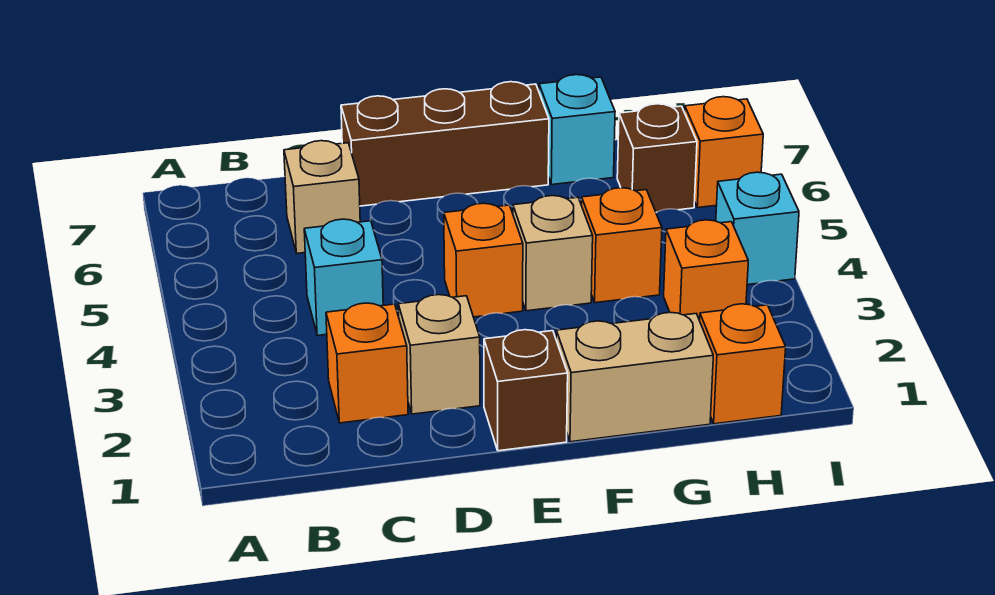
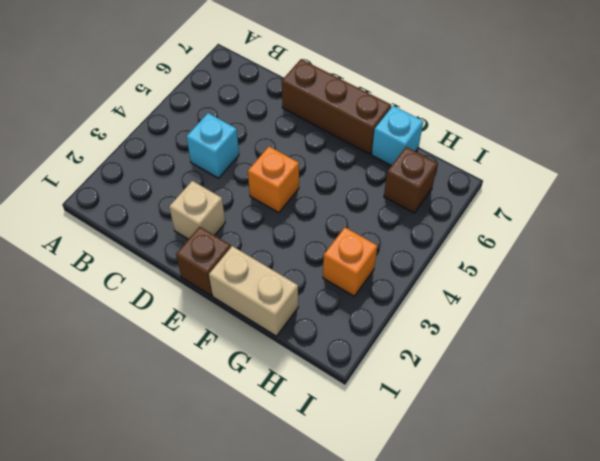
none -> orange brick C2 level 1
none -> tan brick C6 level 1
none -> tan brick F4 level 1

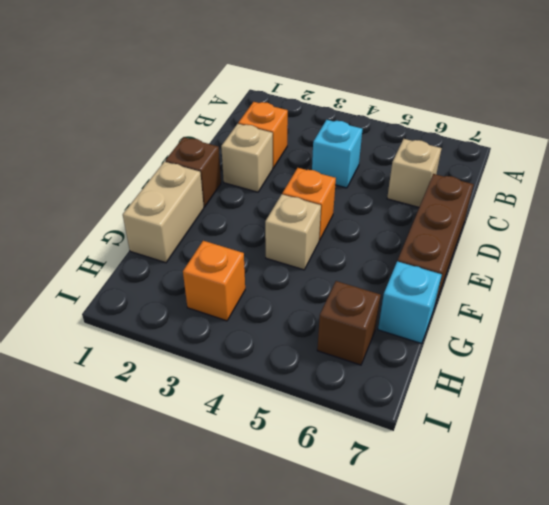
none -> orange brick G4 level 1
none -> orange brick H1 level 1
none -> cyan brick I4 level 1

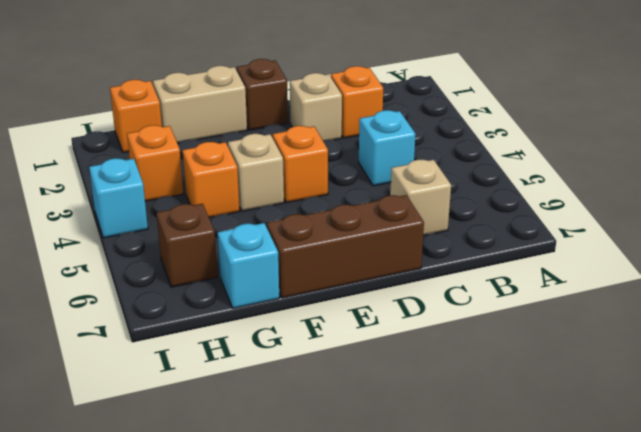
none -> orange brick I6 level 1

